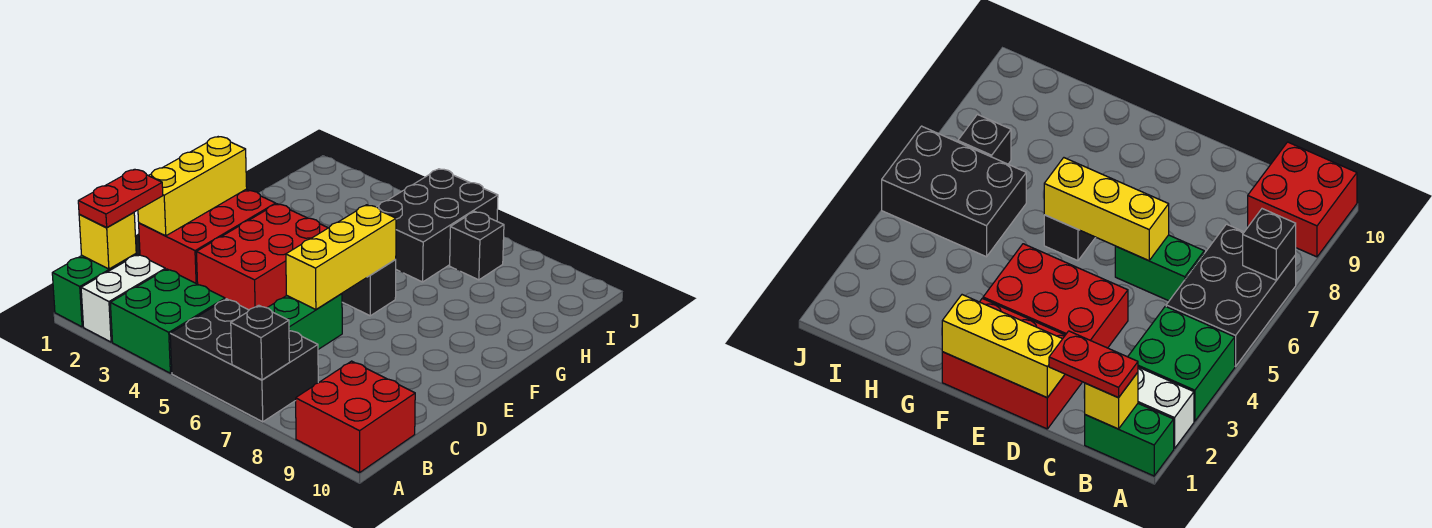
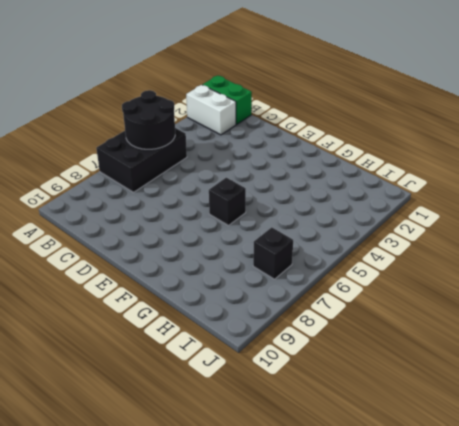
black round brick A5:B6 level 2 -> none
none -> green brick A3:B4 level 1
none -> red brick A9:B10 level 1
none -> green brick C6:D6 level 1

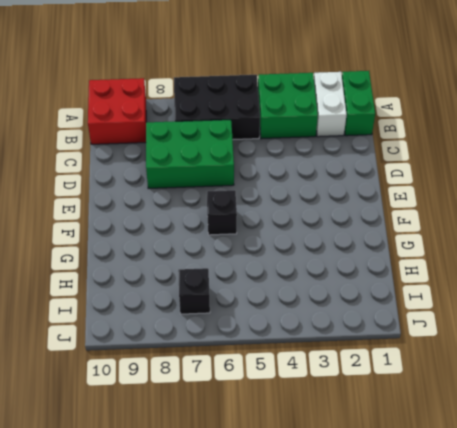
green brick C6:D8 level 1 -> green brick C6:D6 level 1
none -> red brick D1:F2 level 1
none -> red brick D3:F4 level 1
none -> black brick H5:J6 level 1

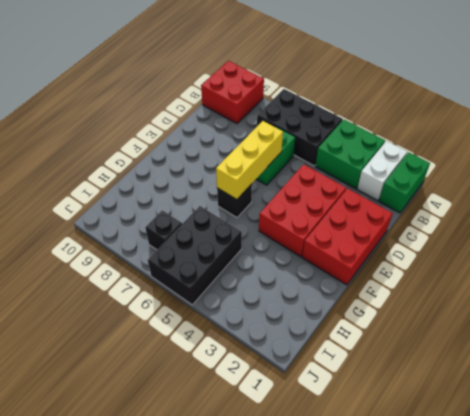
none -> black brick A7 level 2
none -> yellow brick B1 level 2
none -> yellow brick D1:F1 level 2

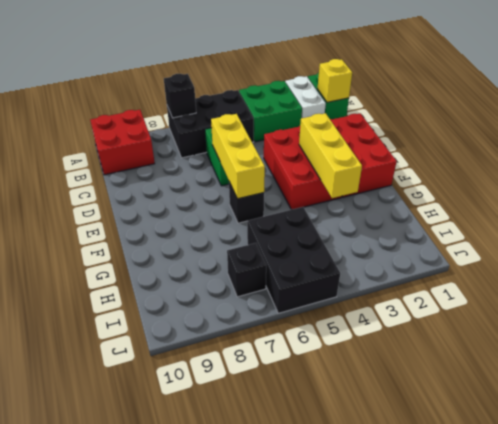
yellow brick E3:G3 level 2 -> yellow brick D1:F1 level 2
none -> red plate B1:C1 level 3

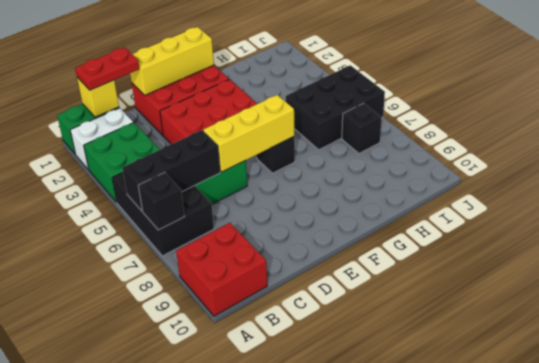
black brick A6:C6 level 2 -> none

